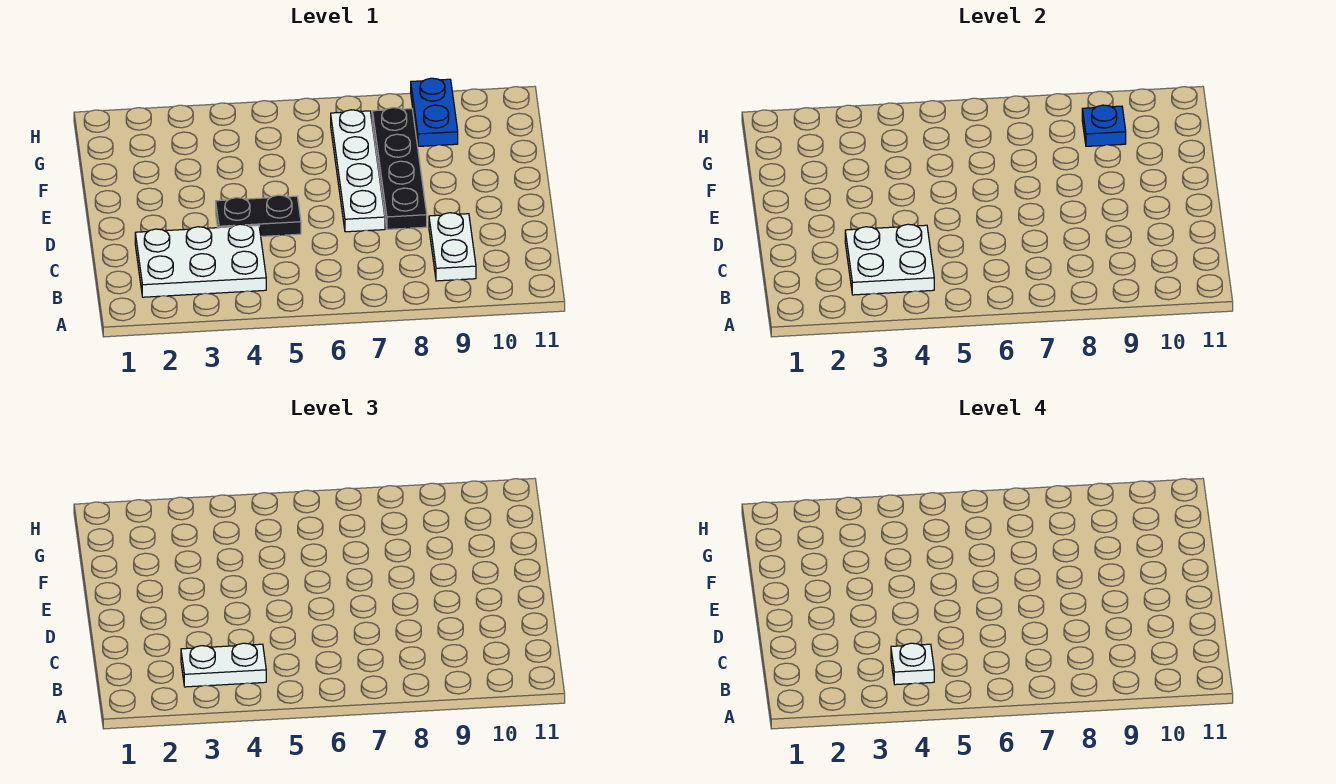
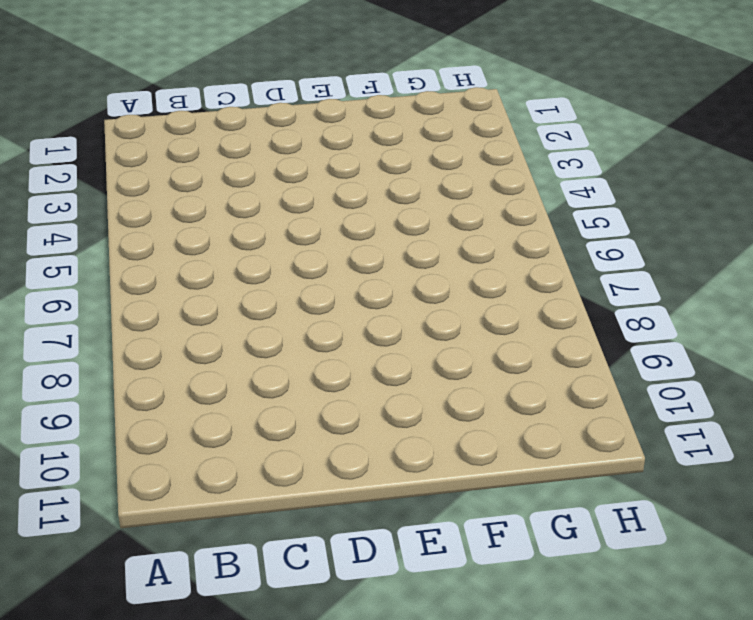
none -> white plate B2:C4 level 1
none -> white plate B9:C9 level 1

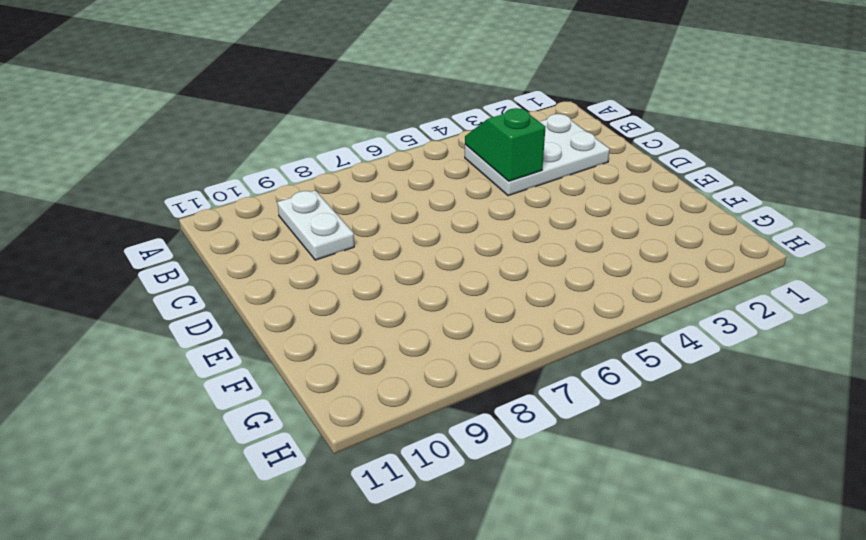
green slope B4:C4 level 2 top C -> white plate B3:C4 level 2
none -> black plate D4:D5 level 1
none -> white plate D7:G7 level 1

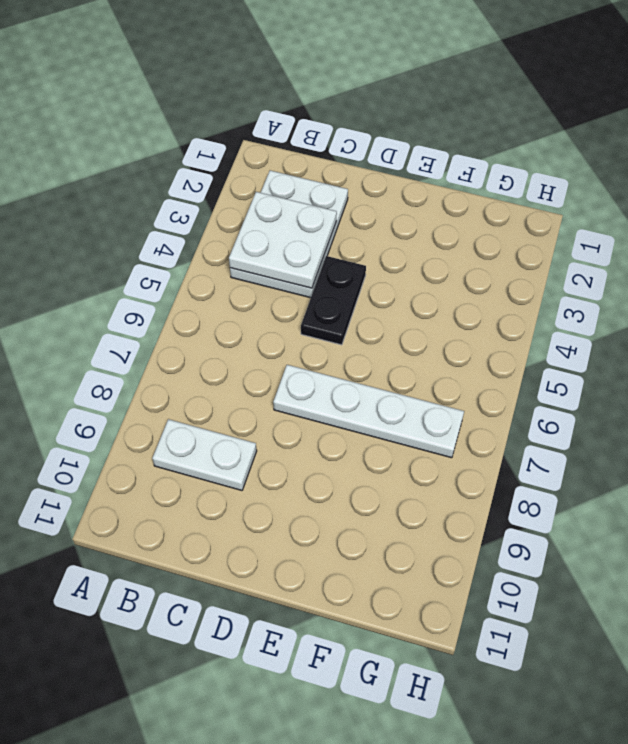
none -> black plate D8:G8 level 1
none -> blue plate G9:H9 level 1

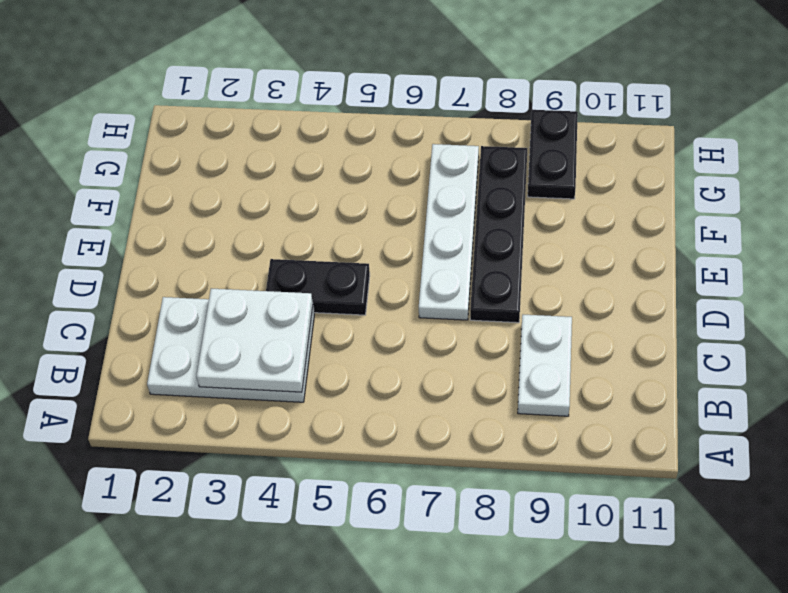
black plate G9:H9 level 1 -> blue plate G9:H9 level 1
none -> blue plate G9 level 2
none -> white plate B3:B4 level 3

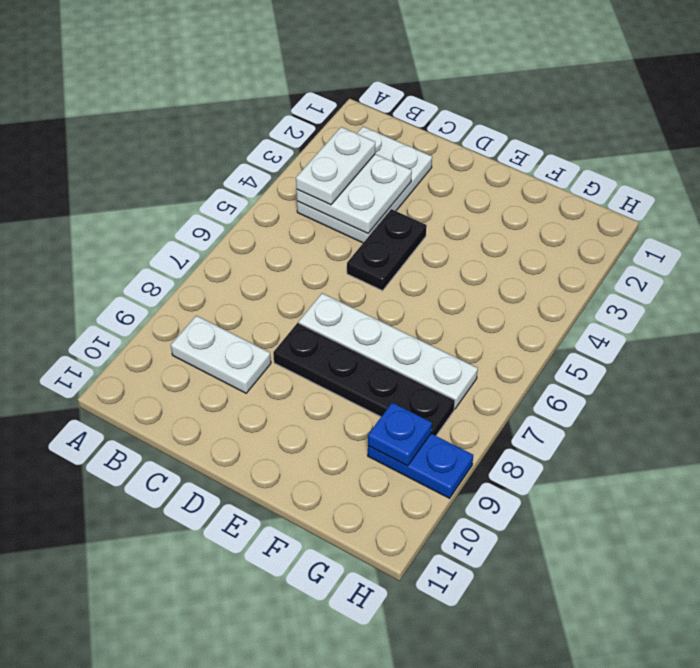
none -> white plate B4 level 4

